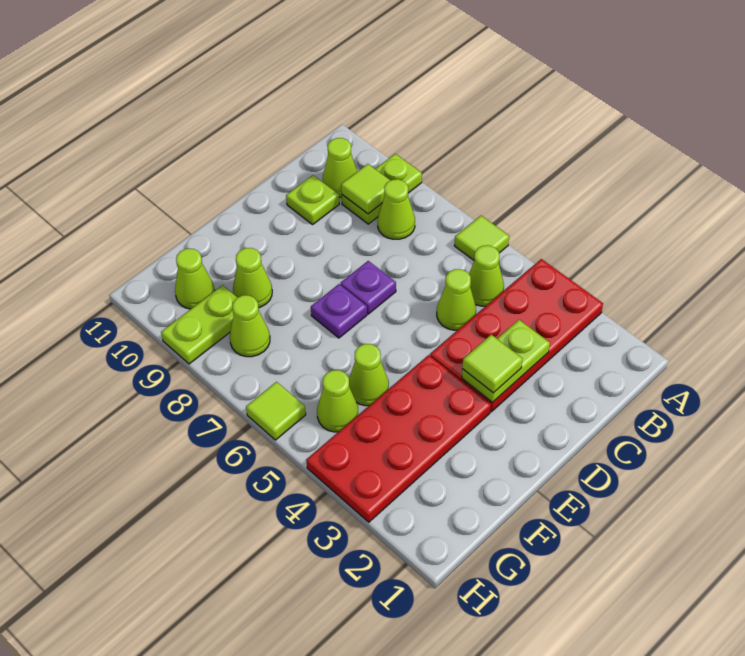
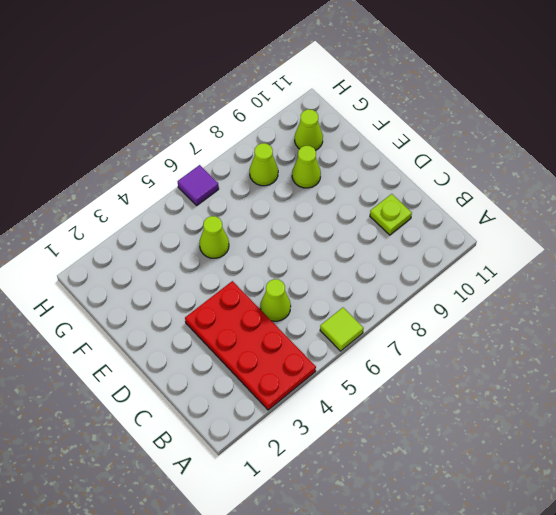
purple tile H6 level 1 -> lime tile H6 level 1
none -> lime plate A9:B9 level 1
none -> lime cone B5 level 1
none -> lime cone B8 level 1

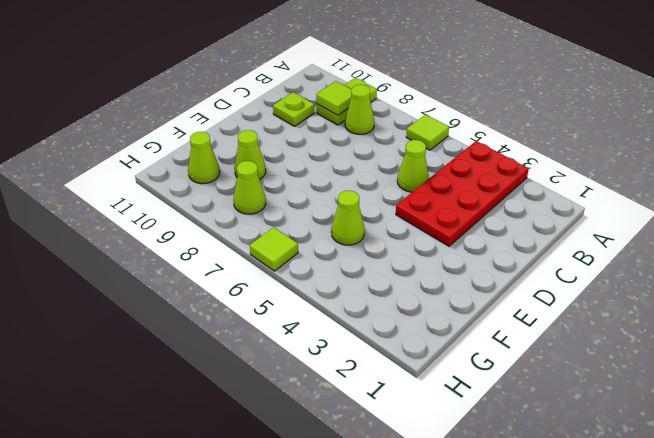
none -> lime cone B5 level 1
none -> lime cone B10 level 1
none -> purple plate D7 level 1

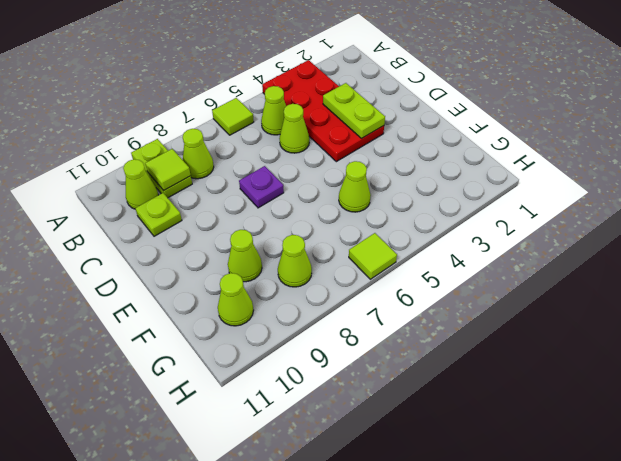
none -> red plate E3:H4 level 1
none -> purple plate E7 level 1
none -> lime cone G5 level 1

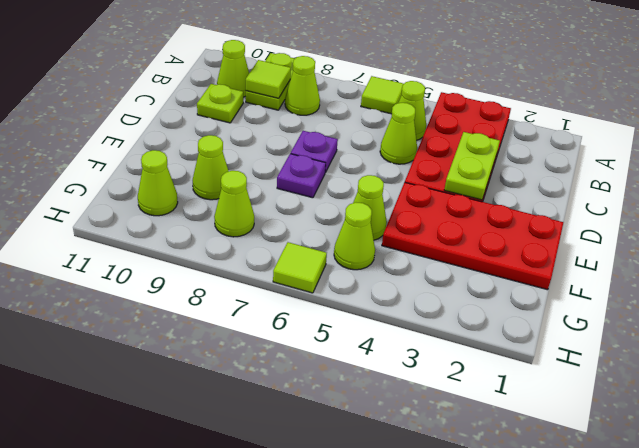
red plate E1:F4 level 1 -> red plate E3:H4 level 1
none -> lime plate G9:H9 level 1
none -> lime tile D3 level 3

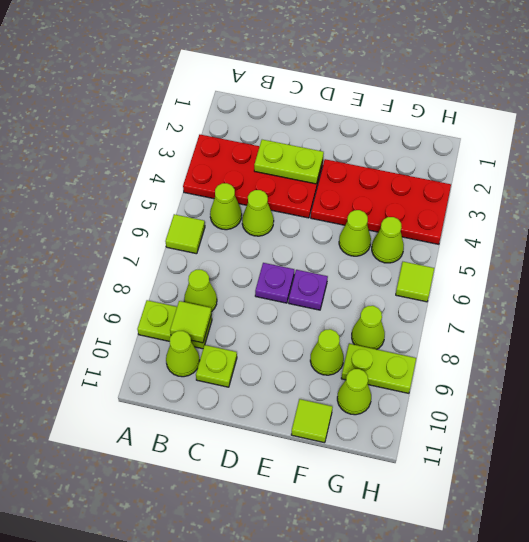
lime tile F11 level 1 -> lime tile D3 level 3

